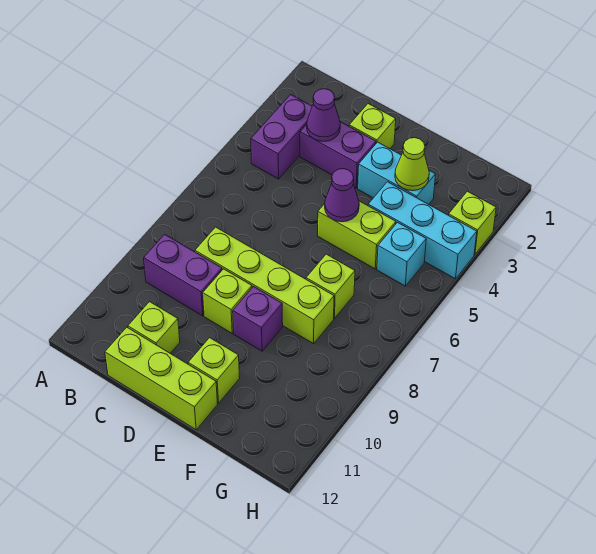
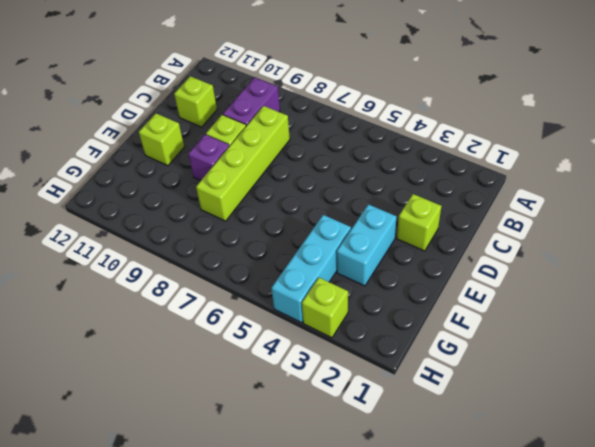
none -> purple brick B3:B4 level 1
none -> purple brick C3:D3 level 1
none -> lime brick C12:E12 level 1

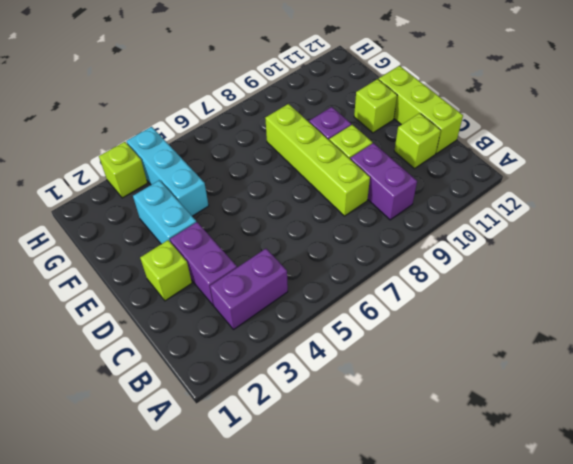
none -> lime brick E5:F5 level 1
none -> lime brick F7 level 1
none -> cyan brick G5 level 1

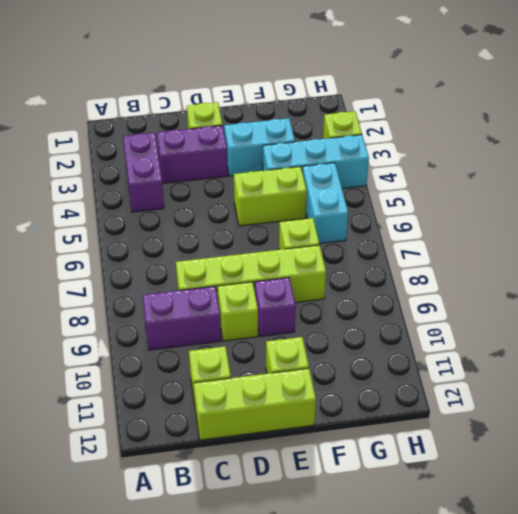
cyan brick G5:G6 level 1 -> cyan brick G5 level 1
none -> purple cone C3 level 2
none -> purple cone E5 level 2
none -> lime cone F3 level 2

